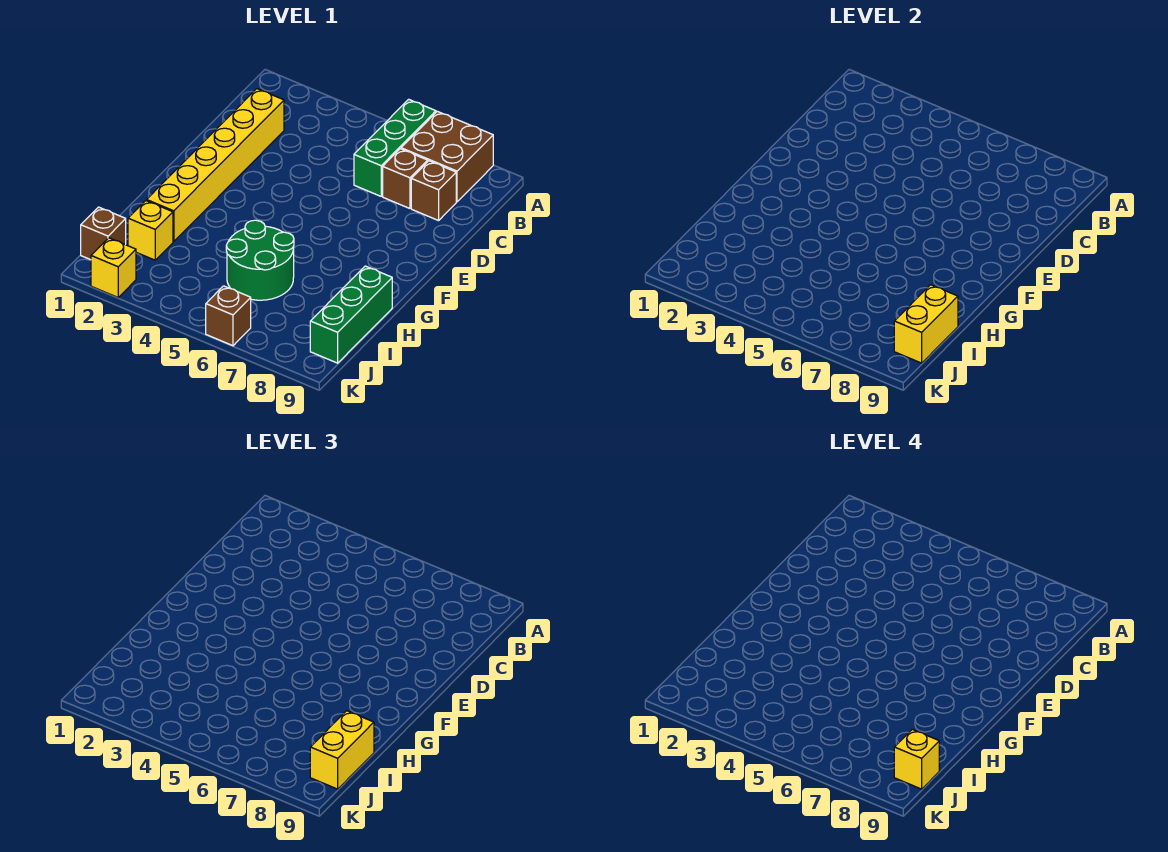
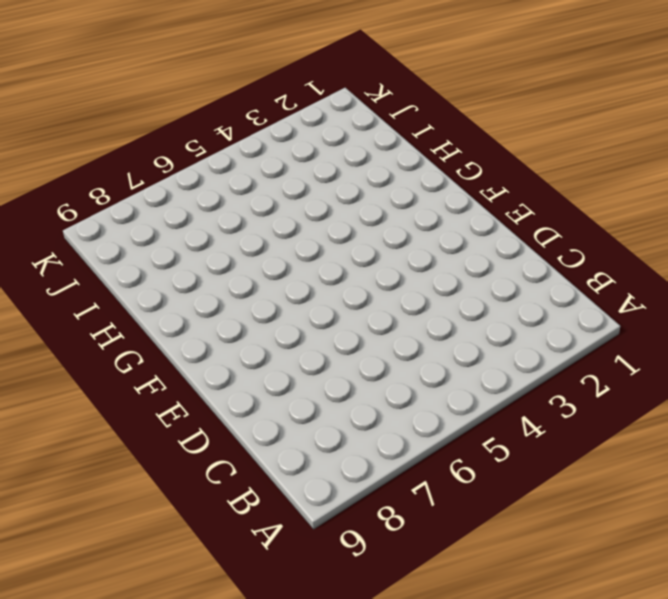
none -> green brick A6:C6 level 1
none -> brown brick A7:B8 level 1
none -> yellow brick C2:H2 level 1

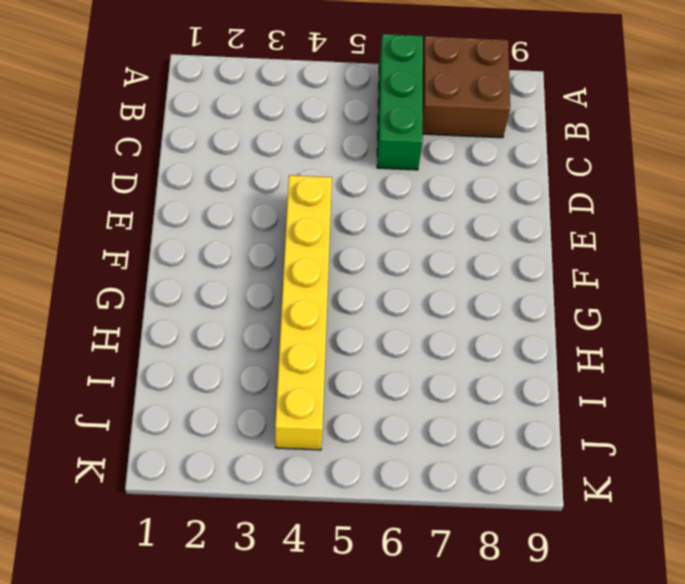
yellow brick E4:J4 level 1 -> yellow brick C2:H2 level 1
none -> brown brick C7 level 1
none -> brown brick C8 level 1
none -> green round brick H5:I6 level 1

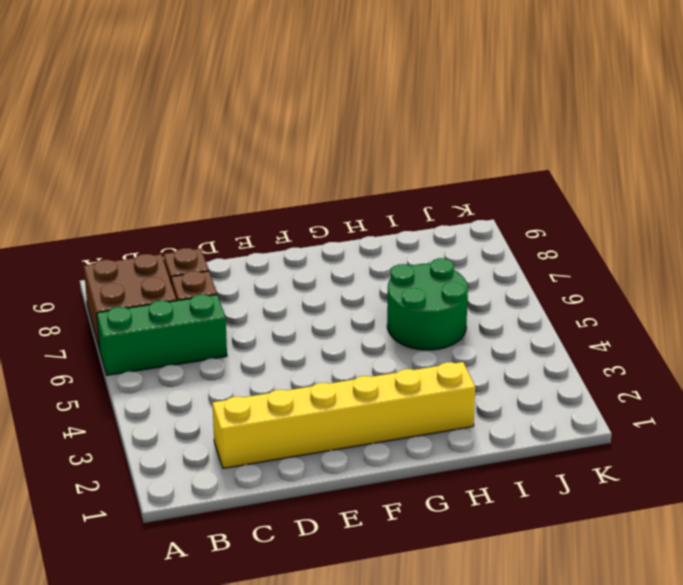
none -> green brick H9:J9 level 1
none -> yellow brick I2 level 1
none -> brown brick J1 level 1

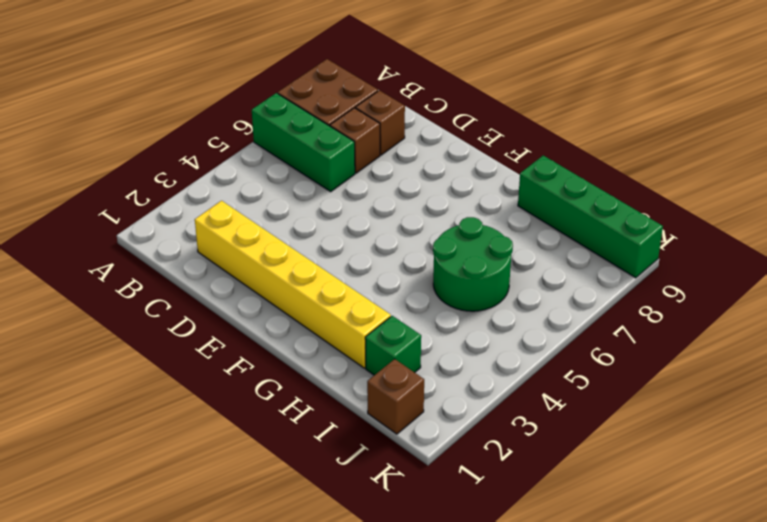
green brick H9:K9 level 1 -> green brick H9:J9 level 1
green brick I2 level 1 -> yellow brick I2 level 1
none -> yellow brick K2 level 1
none -> brown brick K6 level 1
none -> yellow brick I9:J9 level 2

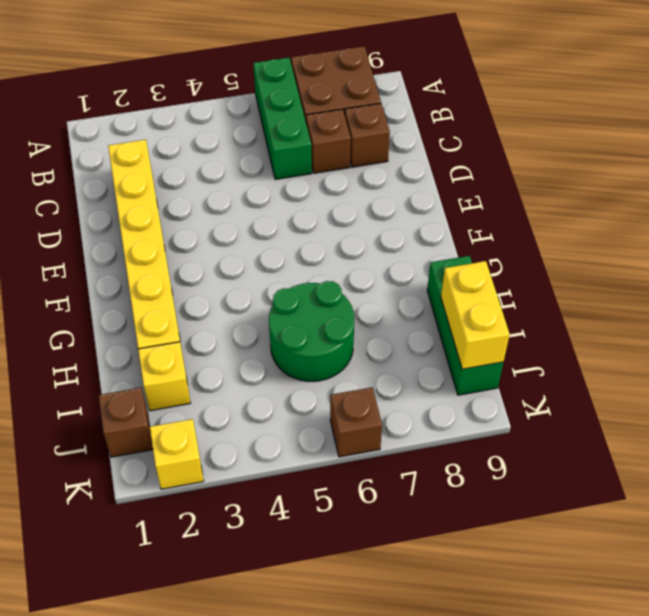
none -> yellow brick I9:J9 level 3
none -> yellow brick J9 level 4

